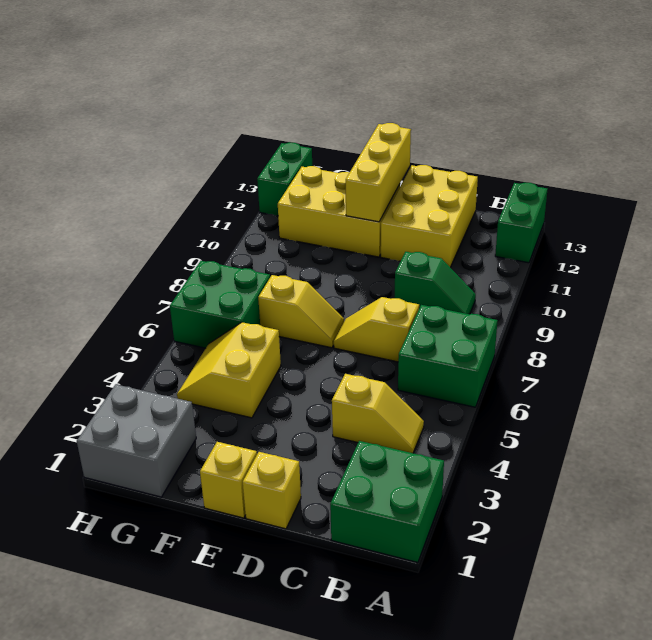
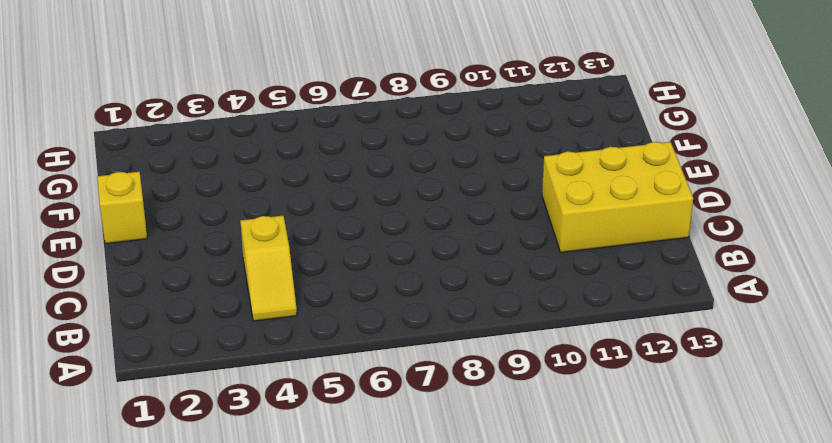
none -> green brick A1:B2 level 1
none -> green brick A6:B7 level 1
none -> green brick A12:A13 level 1

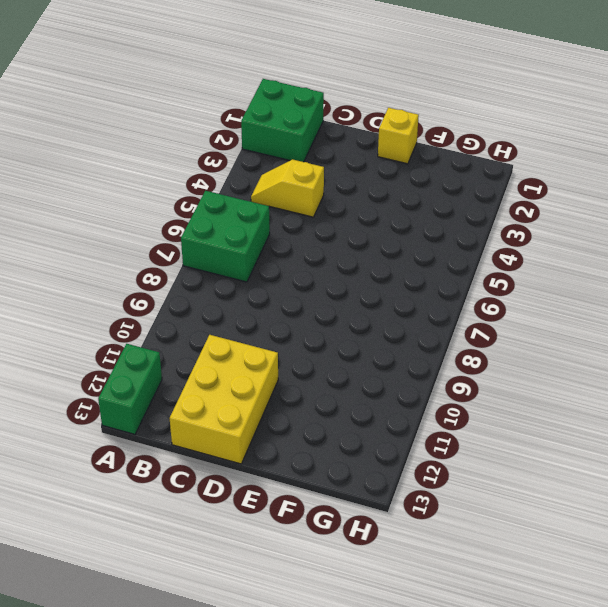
none -> green slope B9:C9 level 1 top C
none -> yellow slope C7:D7 level 1 top C
none -> yellow brick D1 level 1

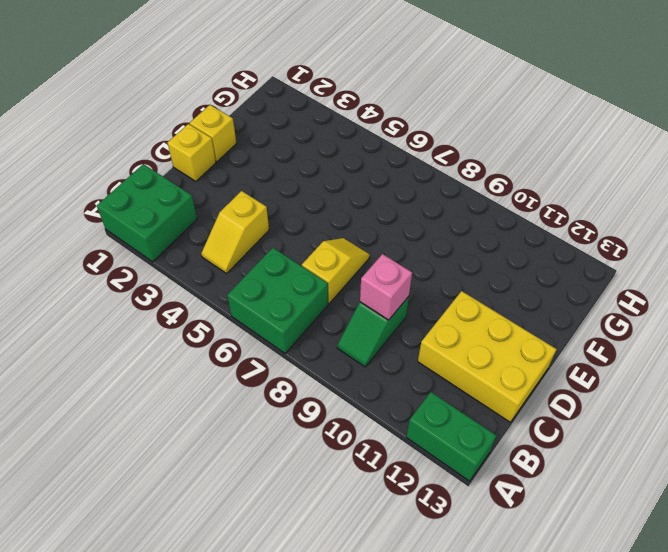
pink brick C9 level 2 -> none
none -> yellow slope E7:F7 level 1 top F
none -> yellow brick E11:G12 level 1
none -> yellow slope F4:G5 level 1 top F

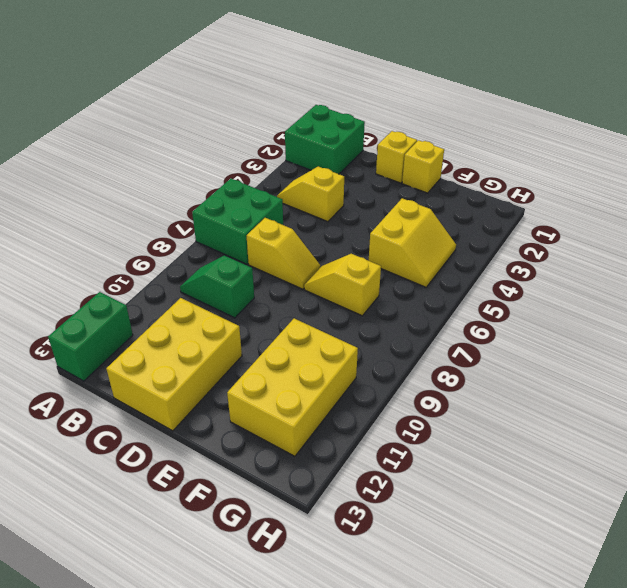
yellow brick F10:G12 level 1 -> yellow brick E11:G12 level 1
none -> grey brick G1:H2 level 1
none -> green brick G6:H7 level 1
none -> green brick H12:H13 level 1

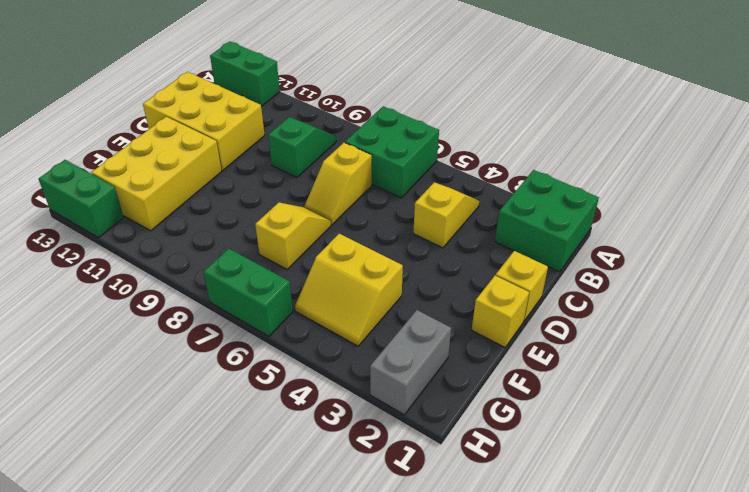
grey brick G2:H2 level 1 -> grey brick G1:H2 level 1
green brick H6:H7 level 1 -> green brick G6:H7 level 1
none -> yellow brick E11:E13 level 2

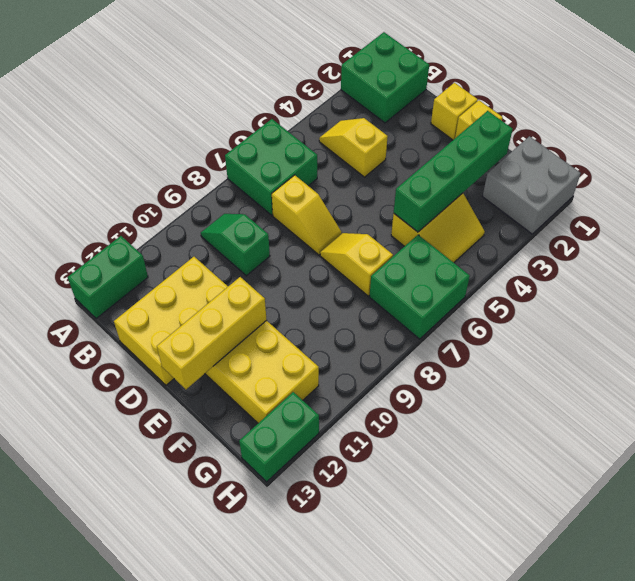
green brick F2:F5 level 2 -> none

